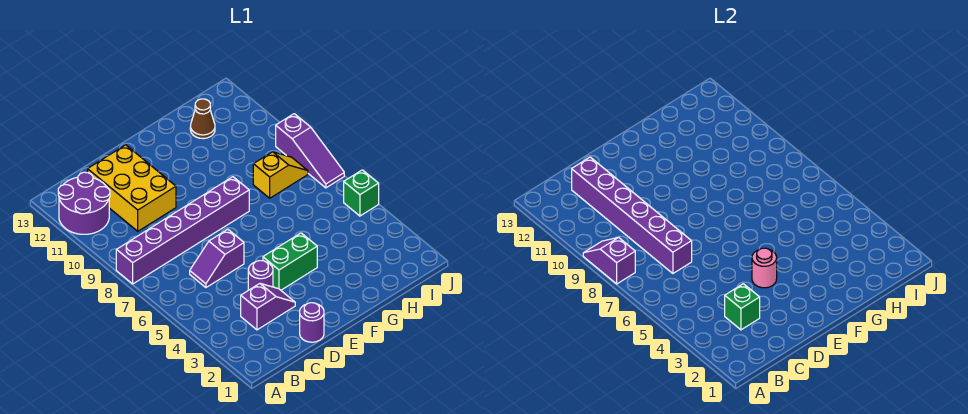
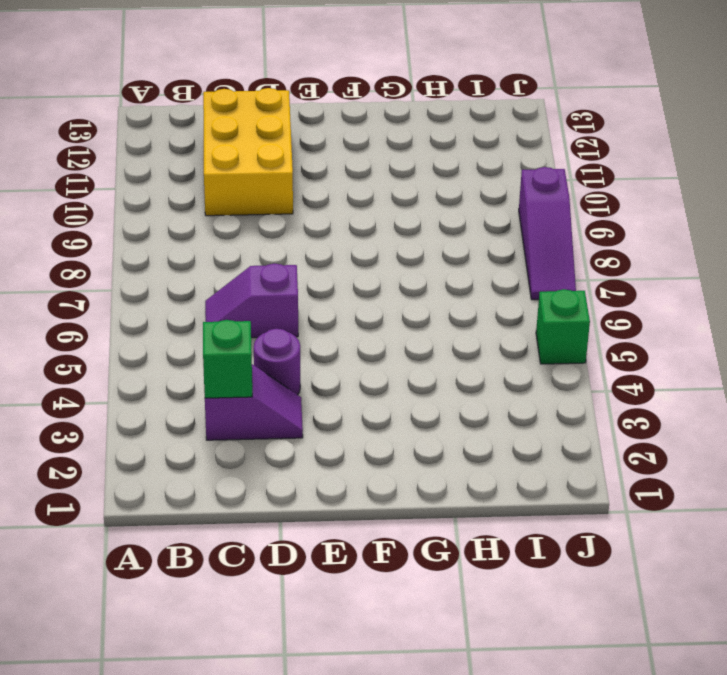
none -> purple brick A8:F8 level 1
none -> purple round brick A11:B12 level 1
none -> purple round brick D1 level 1

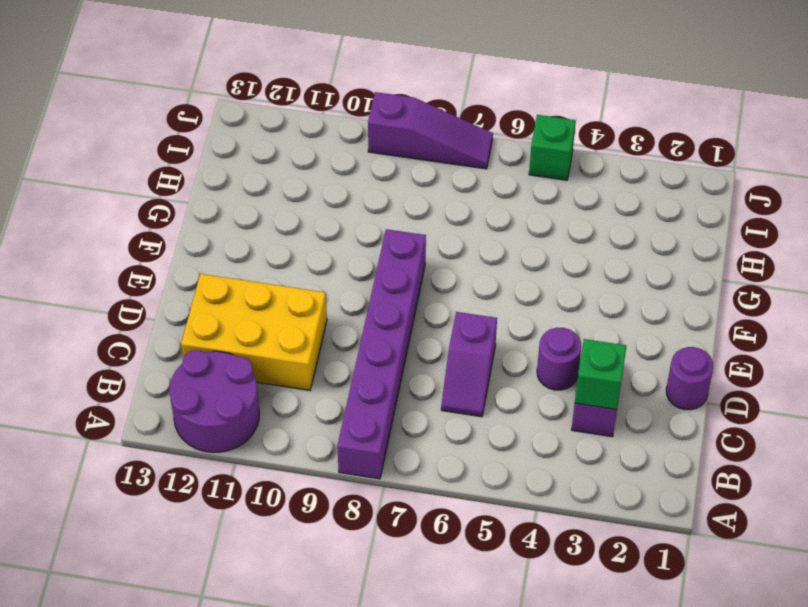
none -> green brick E4:F4 level 1
none -> yellow slope H8:I8 level 1 top H
none -> brown cone H12 level 1

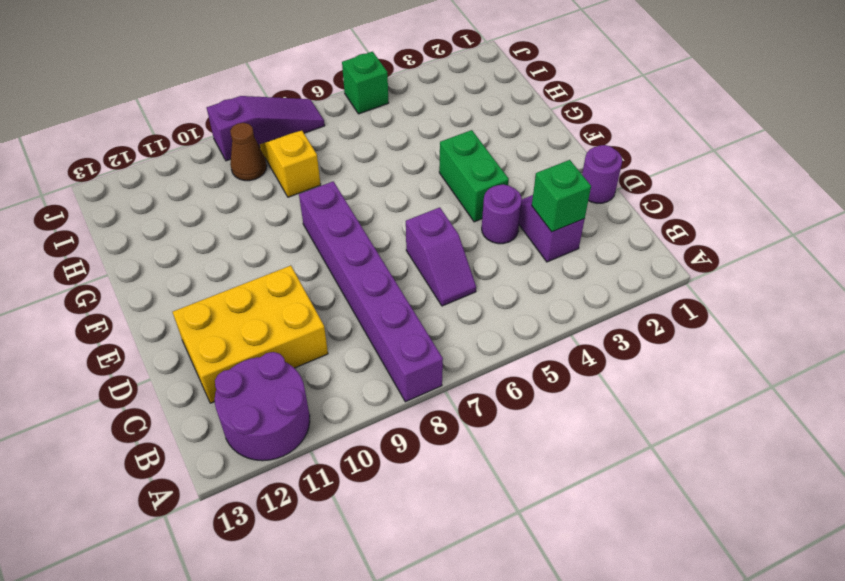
brown cone I9 level 1 -> brown cone H12 level 1
none -> purple slope A8:A9 level 2 top 8
none -> purple brick C7:C12 level 2
none -> pink round brick E4 level 2

